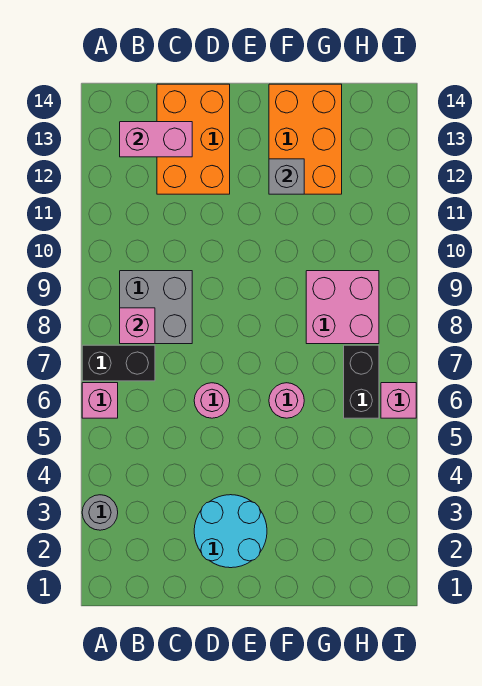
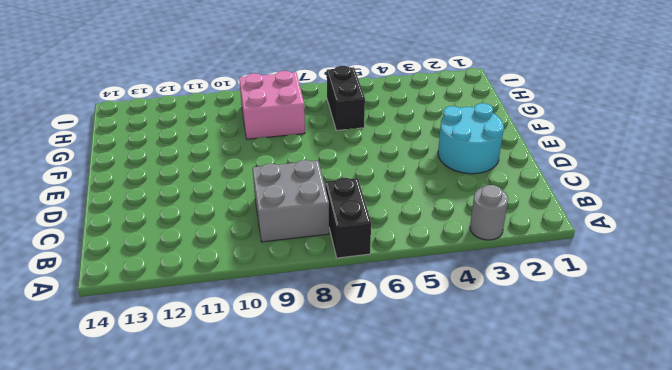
black brick G6:H6 level 1 -> black brick H6:H7 level 1
none -> pink brick A6 level 1
none -> orange brick C12:D14 level 1
none -> pink round brick D6 level 1

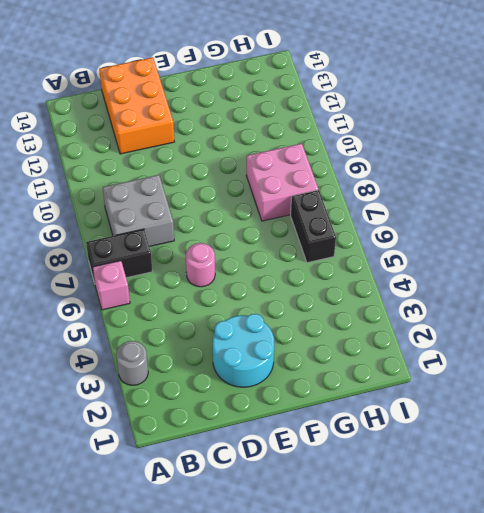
none -> pink round brick F6 level 1
none -> orange brick F12:G14 level 1
none -> pink brick I6 level 1

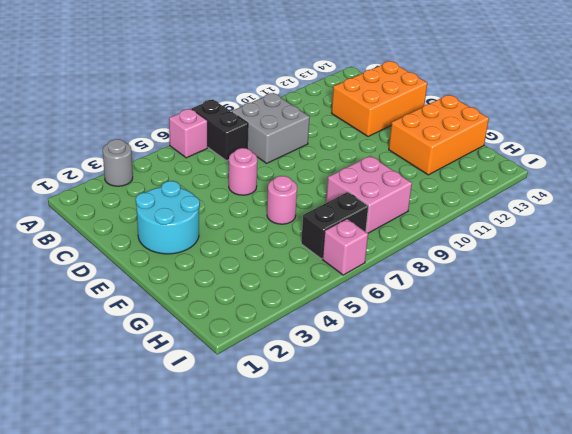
none -> pink brick B8 level 2
none -> pink brick B13:C13 level 2
none -> grey brick F12 level 2

